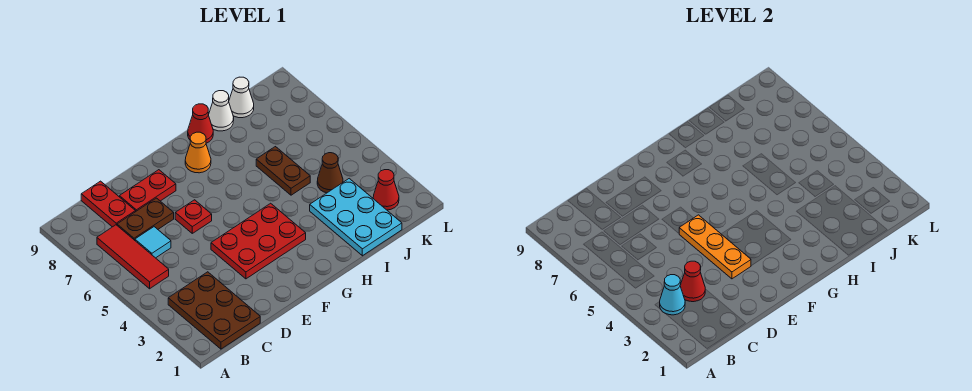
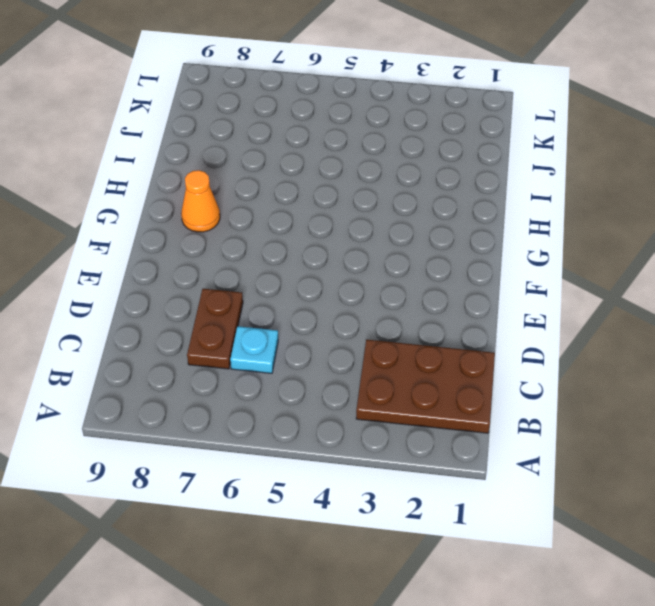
cyan plate C6 level 1 -> cyan tile C6 level 1
none -> red tile B5:B7 level 1
none -> red plate C8:C9 level 1
none -> red plate D8:E8 level 1

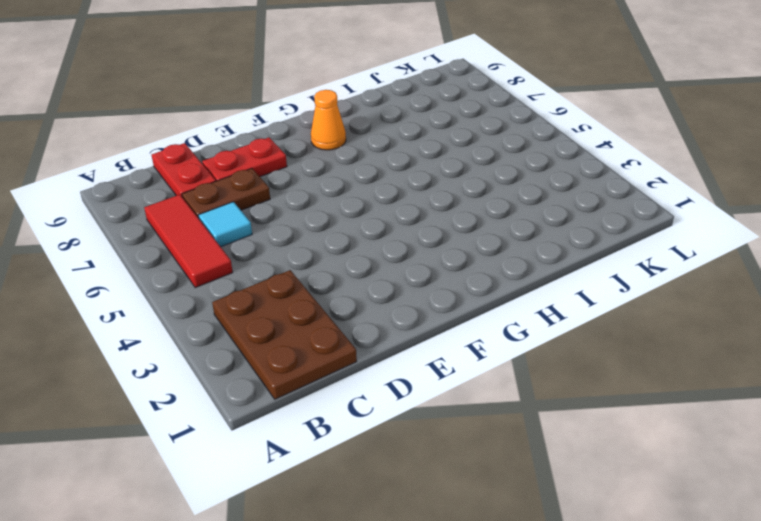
none -> red plate E3:G4 level 1
none -> red plate E6 level 1
none -> red cone H9 level 1

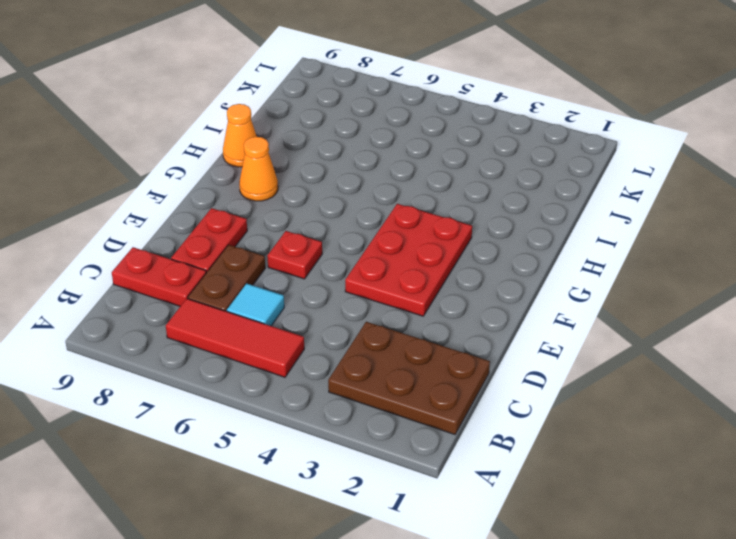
orange cone H9 level 1 -> red cone H9 level 1
none -> cyan plate I1:J3 level 1
none -> brown plate I5:I6 level 1
none -> white cone I9 level 1

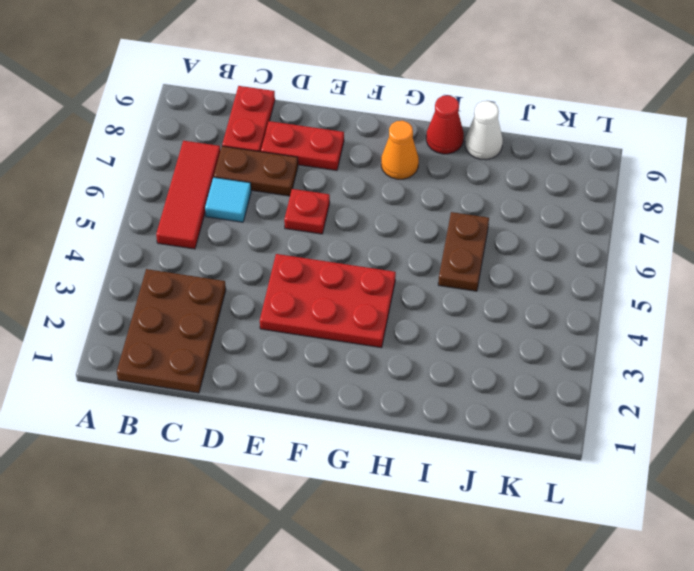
none -> cyan plate I1:J3 level 1
none -> brown cone J4 level 1
none -> white cone J9 level 1

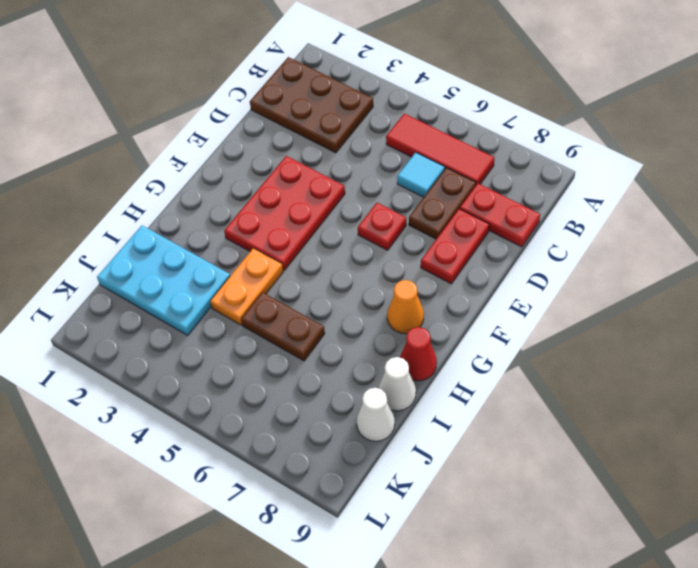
orange plate H4:I4 level 1 -> none
none -> brown cone J4 level 1
none -> red cone K2 level 1
none -> cyan cone B3 level 2

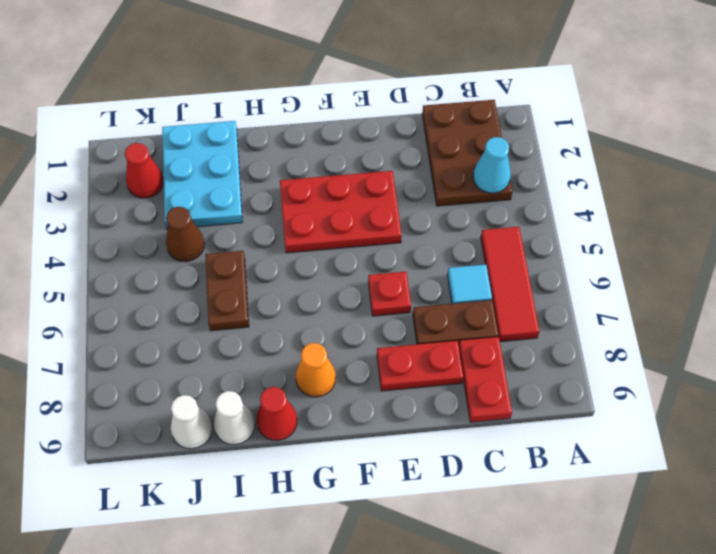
none -> red cone C3 level 2
none -> orange plate E3:E5 level 2

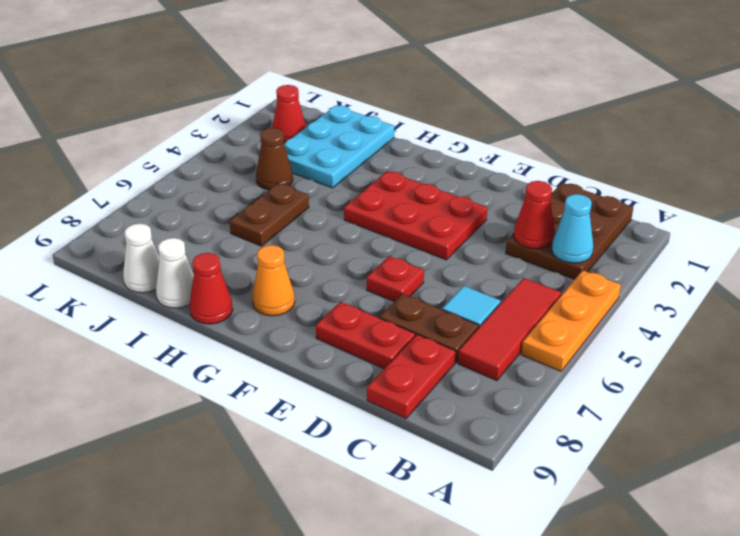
orange plate A4:A6 level 1 -> orange plate E3:E5 level 2

